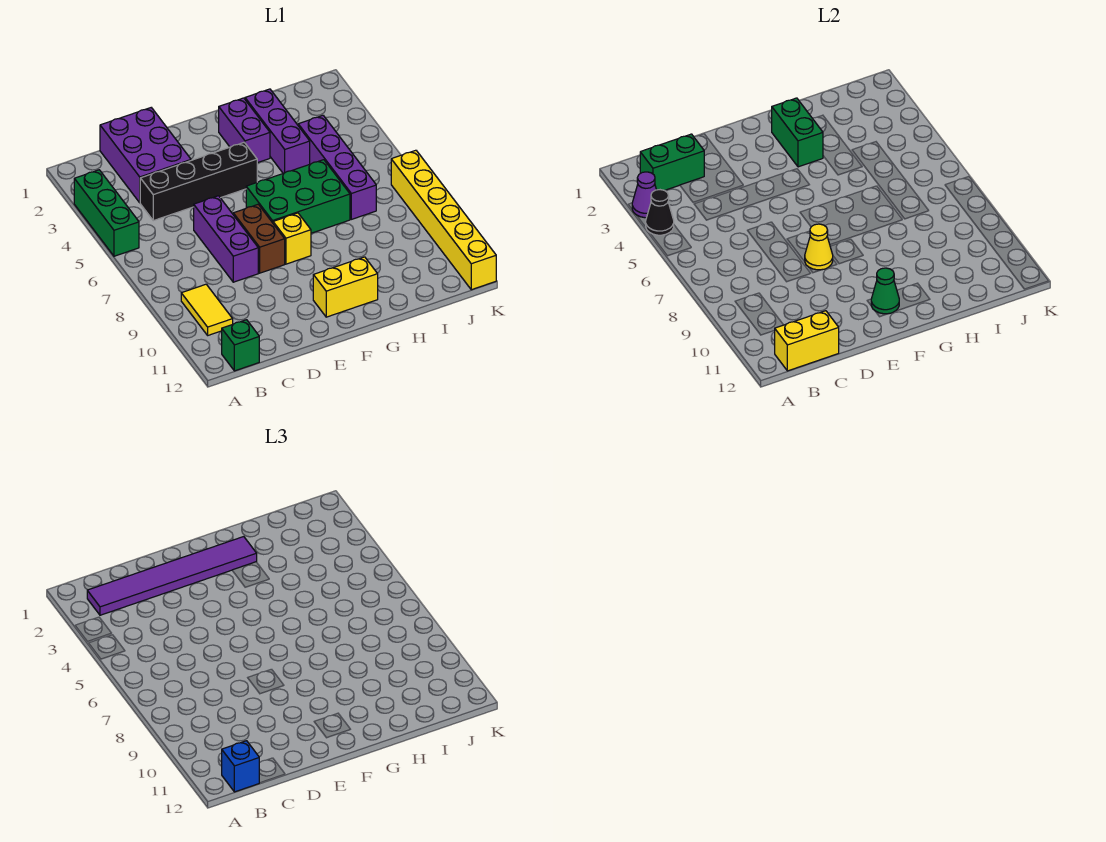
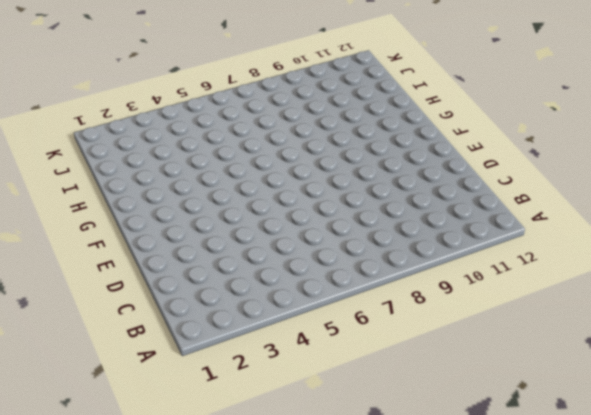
none -> green brick A3:A5 level 1
none -> yellow tile B9:B10 level 1
none -> green brick B12 level 1

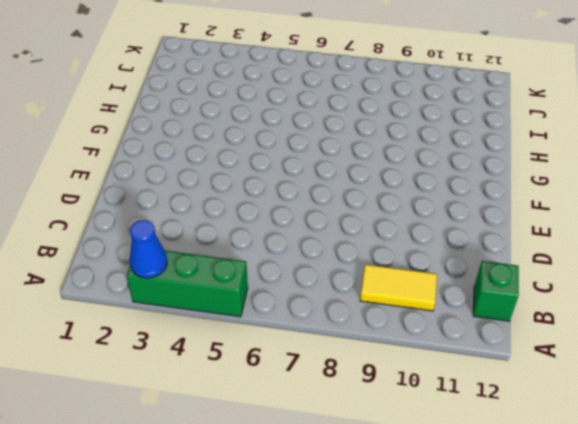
blue cone A3 level 2 -> purple cone A3 level 2
none -> purple brick C1:D3 level 1
none -> black brick C4:F4 level 1
none -> purple brick D6:D8 level 1

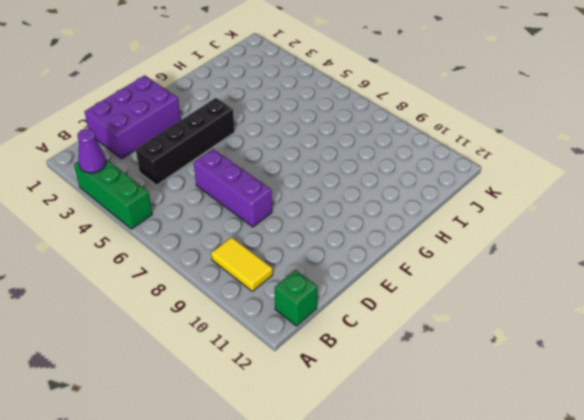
purple brick C1:E2 level 1 -> purple brick C1:D3 level 1
none -> brown brick E7:E8 level 1
none -> green brick F6:H7 level 1
none -> yellow brick F8 level 1

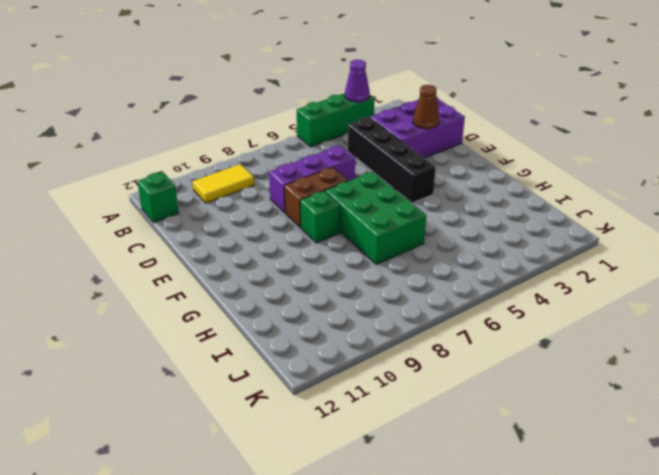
brown cone D2 level 2 -> none
green brick F8 level 1 -> yellow brick F8 level 1
none -> yellow brick F11:G11 level 1
none -> purple brick G2:G3 level 1
none -> purple brick H2:H4 level 1

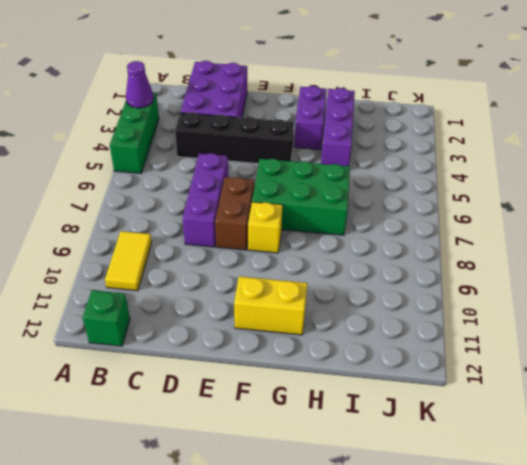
none -> purple brick I4:I7 level 1
none -> yellow brick K7:K12 level 1
none -> black cone A4 level 2

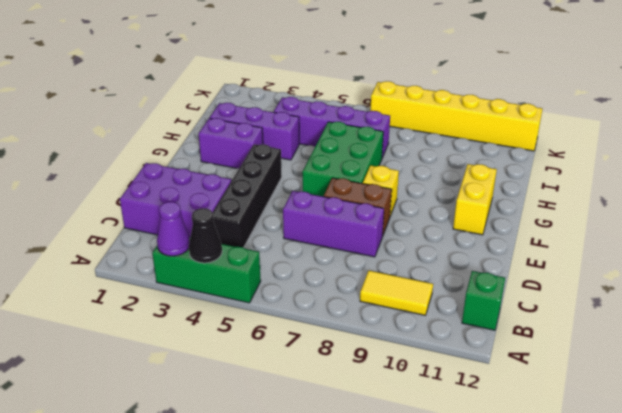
none -> green brick B2:C2 level 2
none -> yellow brick B12:C12 level 2
none -> yellow cone E8 level 2

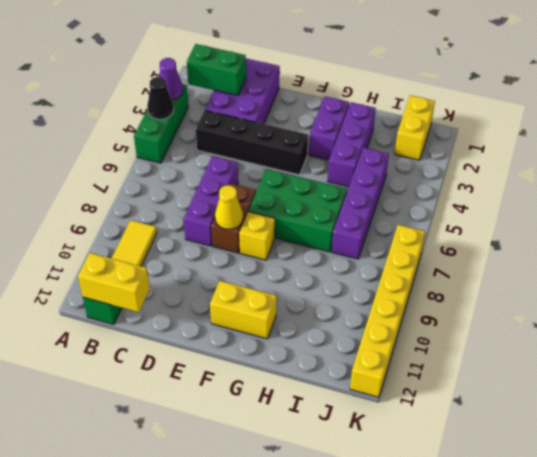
yellow brick J1:J2 level 1 -> none
none -> green cone F11 level 2
none -> green brick G2:G3 level 2
none -> purple tile B2:G2 level 3

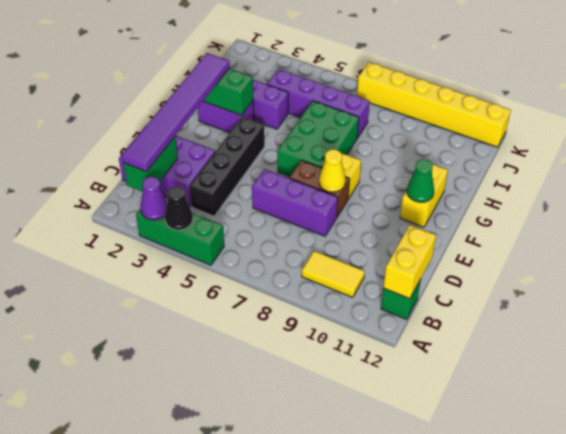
none -> blue brick B12 level 3

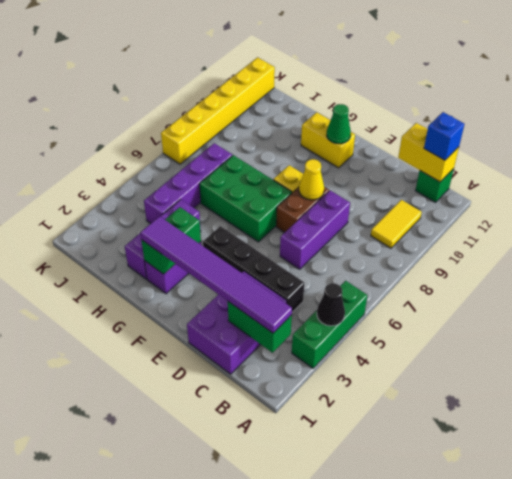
none -> purple cone A3 level 2

